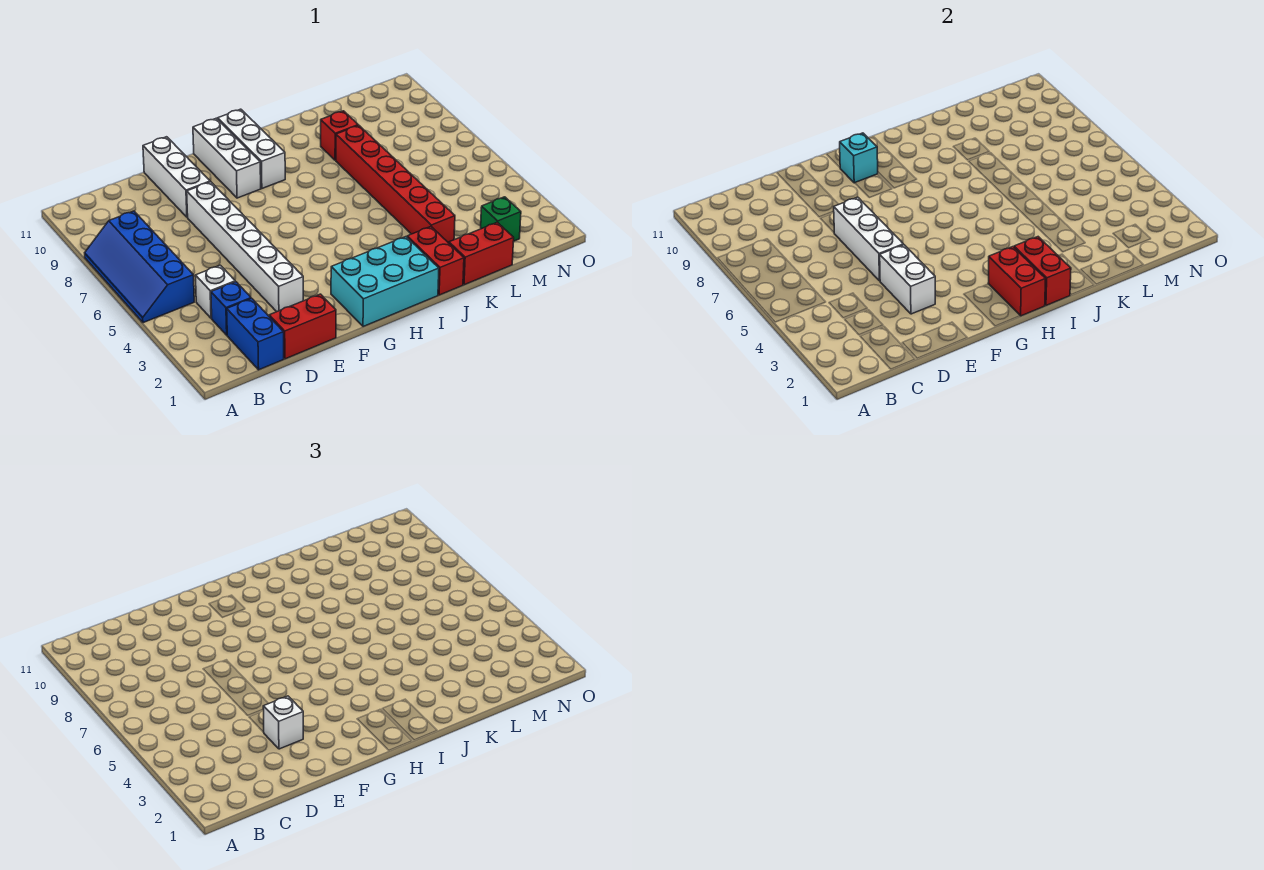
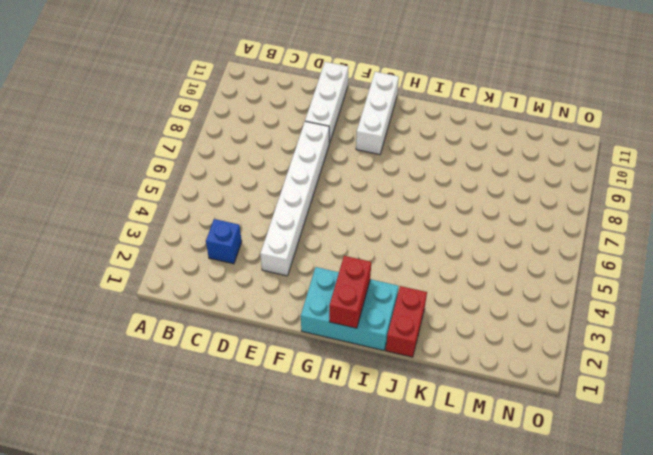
none -> blue slope A5:B8 level 1 top B
none -> blue brick C1:C2 level 1
none -> white brick C4 level 1

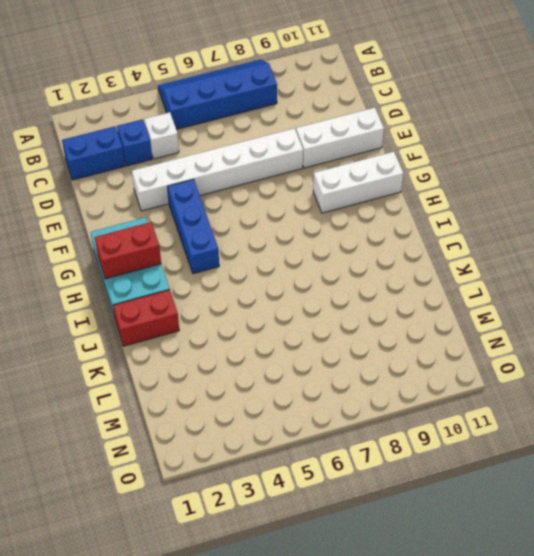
blue brick F4:H4 level 1 -> none
none -> red brick D1:E1 level 1
none -> white brick H9:H11 level 1
none -> red brick K1:L1 level 1

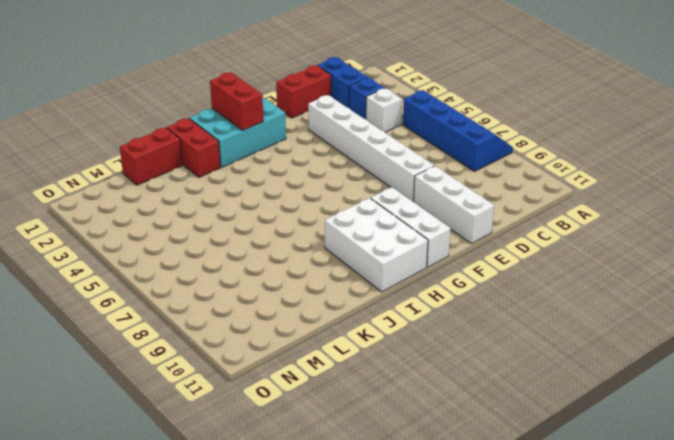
white brick H9:I11 level 1 -> white brick H9:H11 level 1
none -> red brick K3:K8 level 1
none -> red brick K9 level 1
none -> green brick M2 level 1

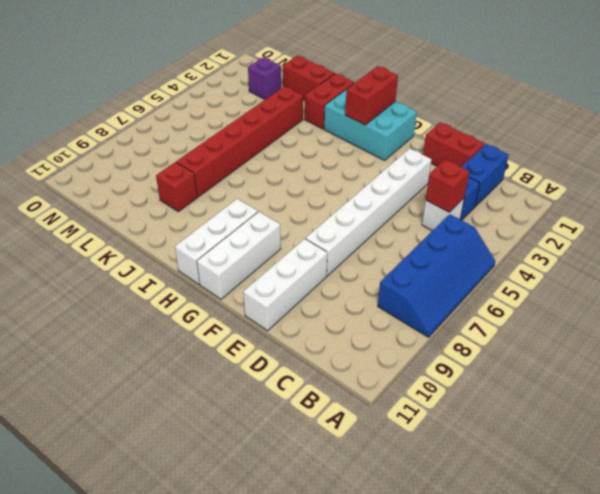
red brick C4 level 2 -> none
purple brick M2 level 1 -> green brick M2 level 1
none -> white brick E3:E4 level 2
none -> white brick E5:E7 level 2
none -> cyan brick G10 level 2

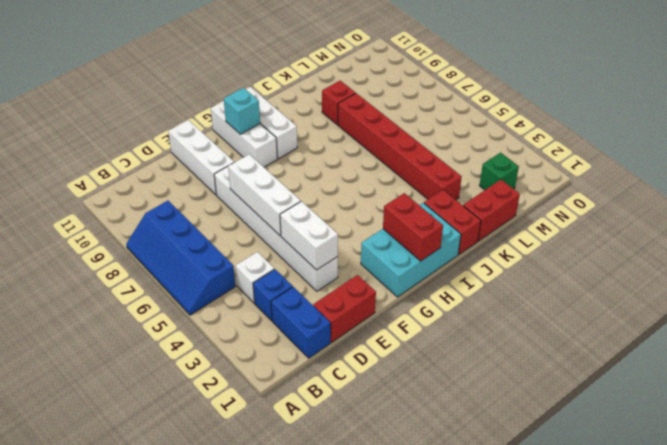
none -> red brick I1:I2 level 2
none -> white brick E3 level 3

